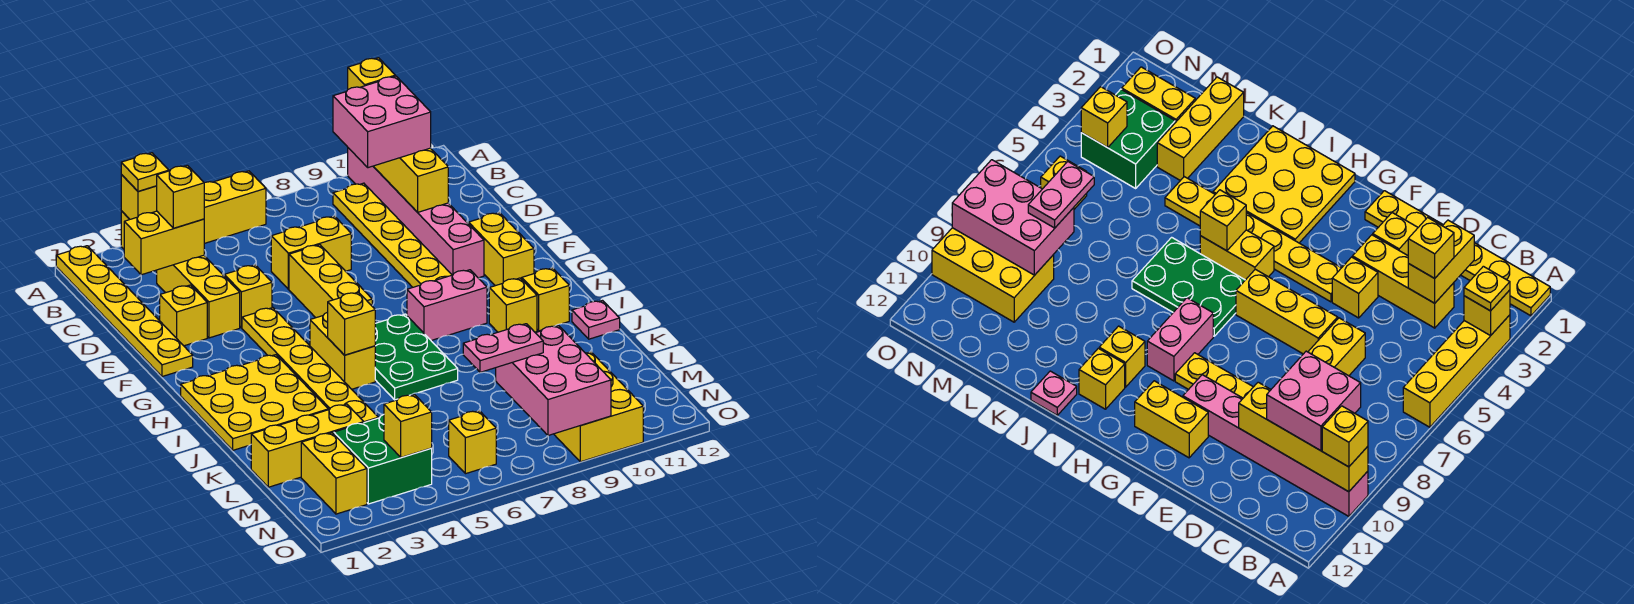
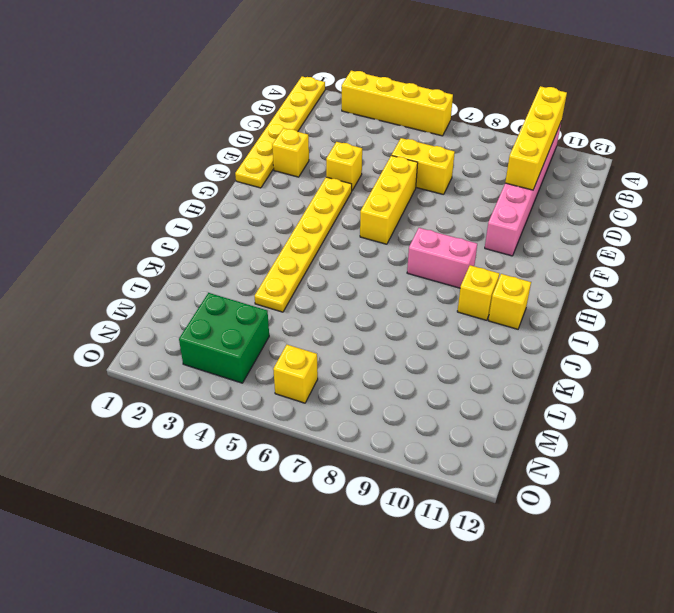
none -> yellow plate B9:G9 level 1
none -> yellow brick C3:E3 level 1
none -> yellow brick F11:G11 level 1
none -> yellow plate H1:J3 level 1

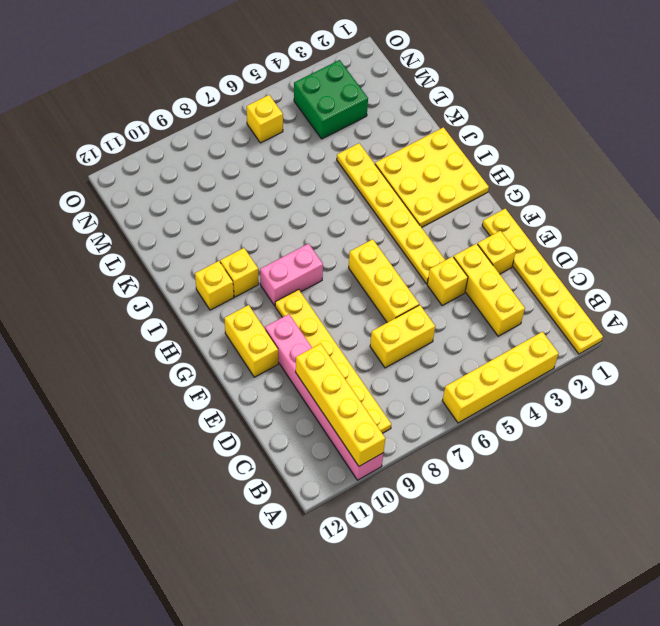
none -> yellow brick H5:I5 level 1
none -> green plate H6:J7 level 1
none -> pink plate J12 level 1
none -> yellow brick L1:L3 level 1

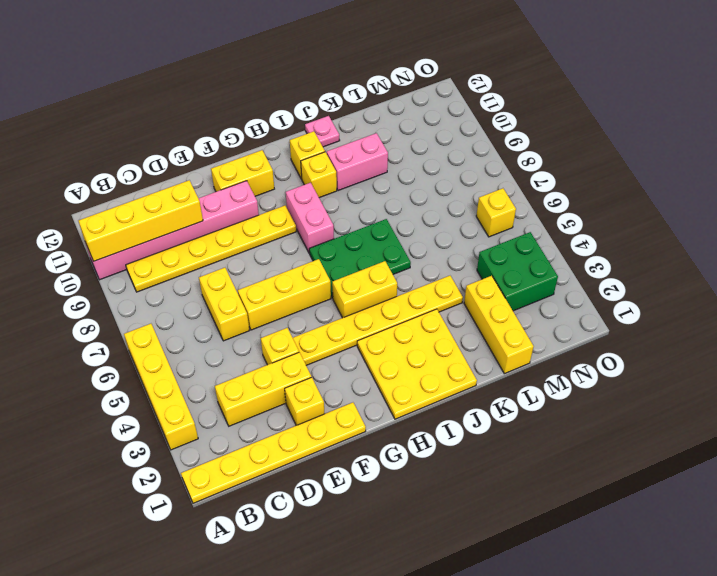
pink brick J10:K10 level 1 -> none
none -> yellow brick M2:N2 level 1
none -> yellow brick M9:O10 level 1
none -> yellow brick A3 level 2
none -> yellow brick C2:C3 level 2

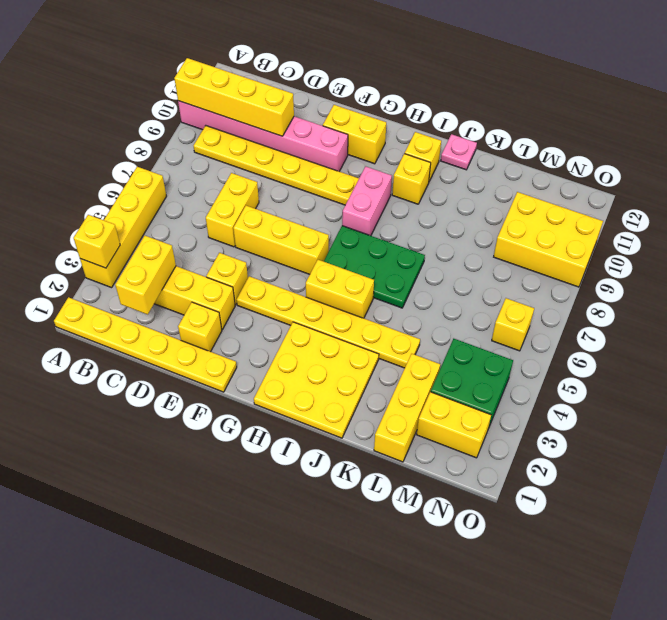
none -> yellow brick I5 level 2
none -> pink brick M8:O9 level 2
none -> yellow brick N4 level 2
none -> yellow plate A3 level 3

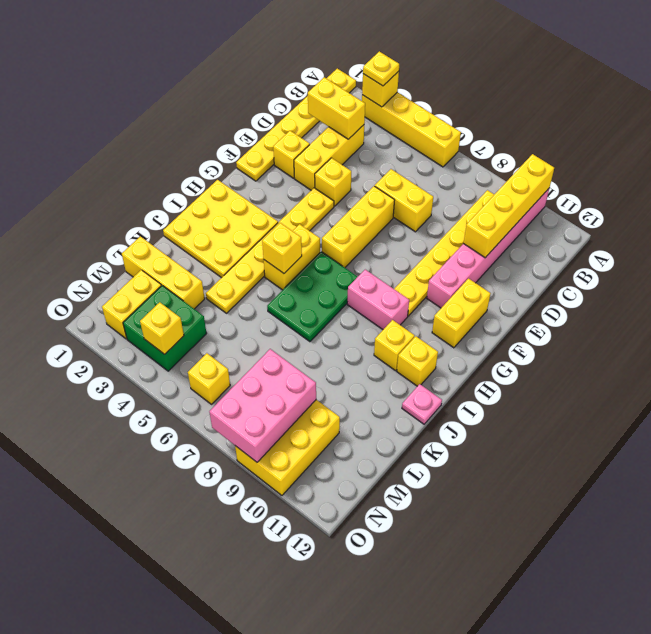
none -> yellow brick A10 level 3
none -> pink brick B9:C10 level 3
none -> yellow brick C3 level 3
none -> pink plate M7:M8 level 3

